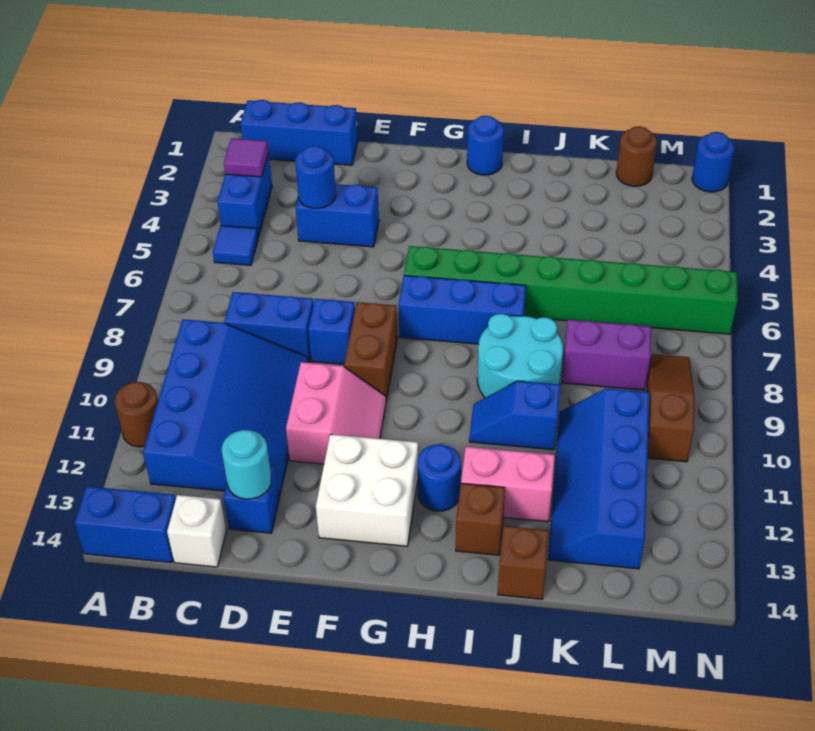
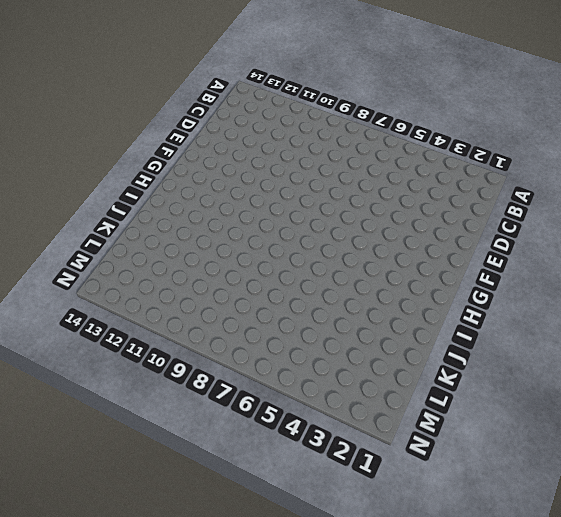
none -> brown round brick A11 level 1
none -> blue brick A14:B14 level 1
none -> blue brick B1:D1 level 1
none -> blue brick B3:B4 level 1

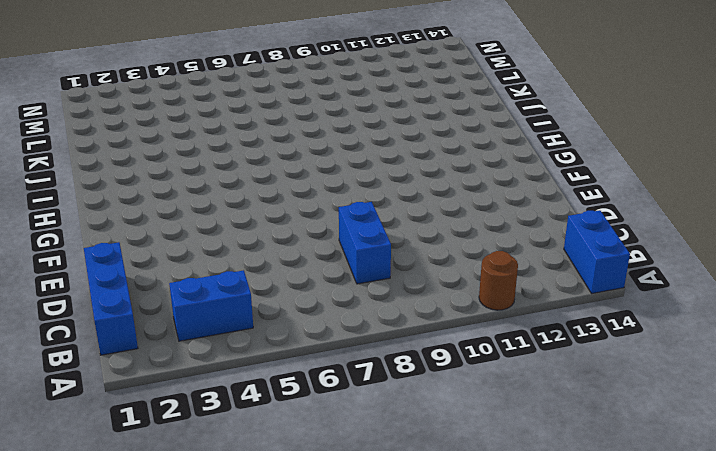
none -> blue tile B5 level 1
none -> blue slope B9:D12 level 1 top B
none -> white brick C14 level 1
none -> blue brick D4:E4 level 1

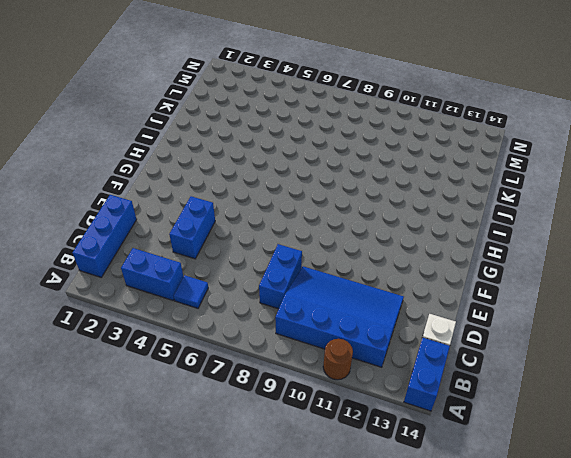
none -> blue brick D13 level 1
none -> blue brick E8 level 1
none -> pink slope E10:F11 level 1 top E
none -> brown brick F8:F9 level 1

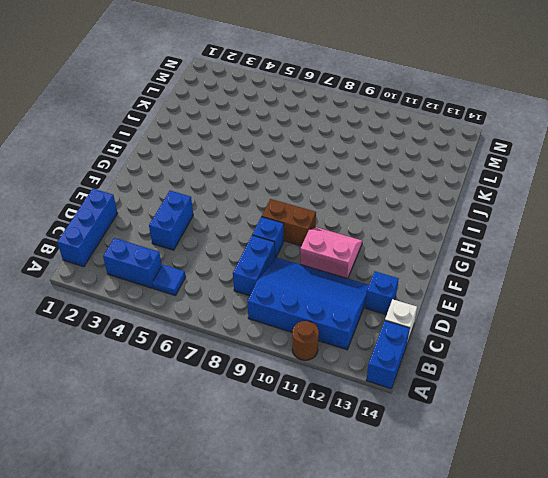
none -> white brick F12:G13 level 1
none -> green brick G6:N6 level 1
none -> blue brick G7:I7 level 1
none -> blue round brick H1 level 1

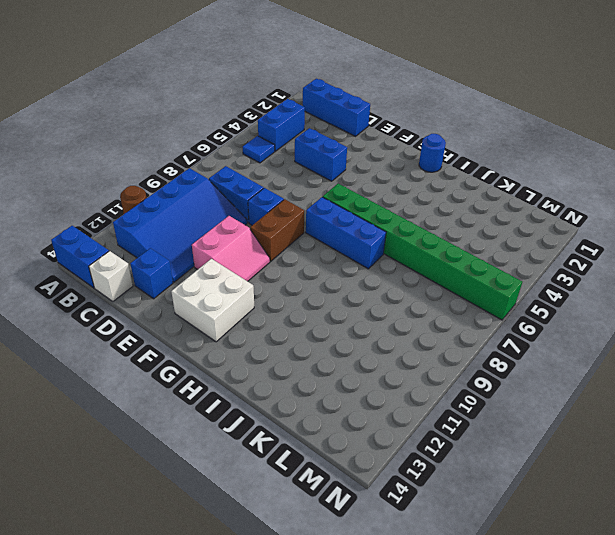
none -> blue round brick H12 level 1
none -> cyan round brick I8:J9 level 1
none -> blue slope I10:J10 level 1 top J
none -> pink brick I12:J12 level 1

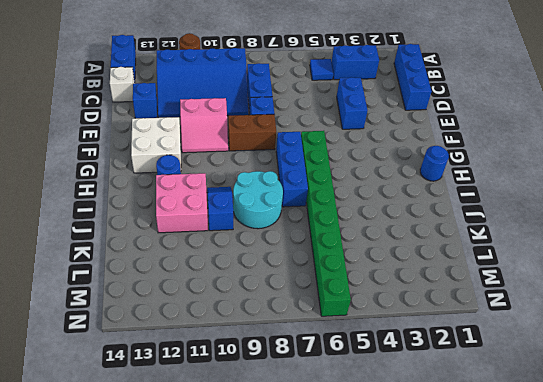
pink brick I11:J12 level 1 -> pink brick I12:J12 level 1
none -> brown brick I13 level 1
none -> brown brick J14 level 1
none -> purple brick K8:L8 level 1
none -> blue slope K10:L13 level 1 top L

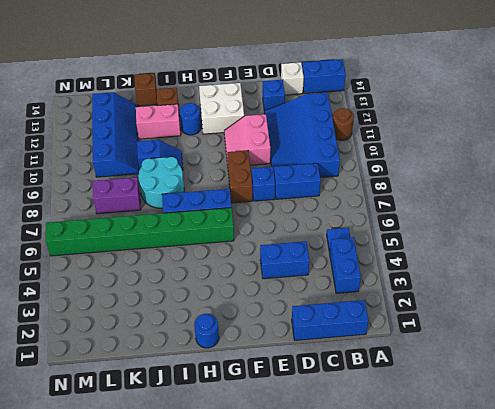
none -> brown round brick L1 level 1
none -> brown slope M8:M10 level 1 top 10
none -> blue round brick N1 level 1
none -> purple tile B3 level 2

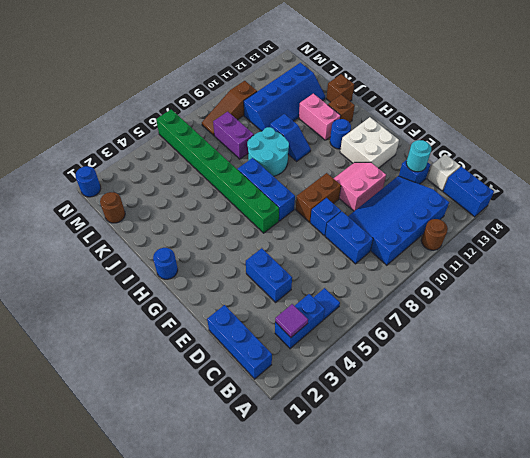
none -> blue round brick D4 level 2

